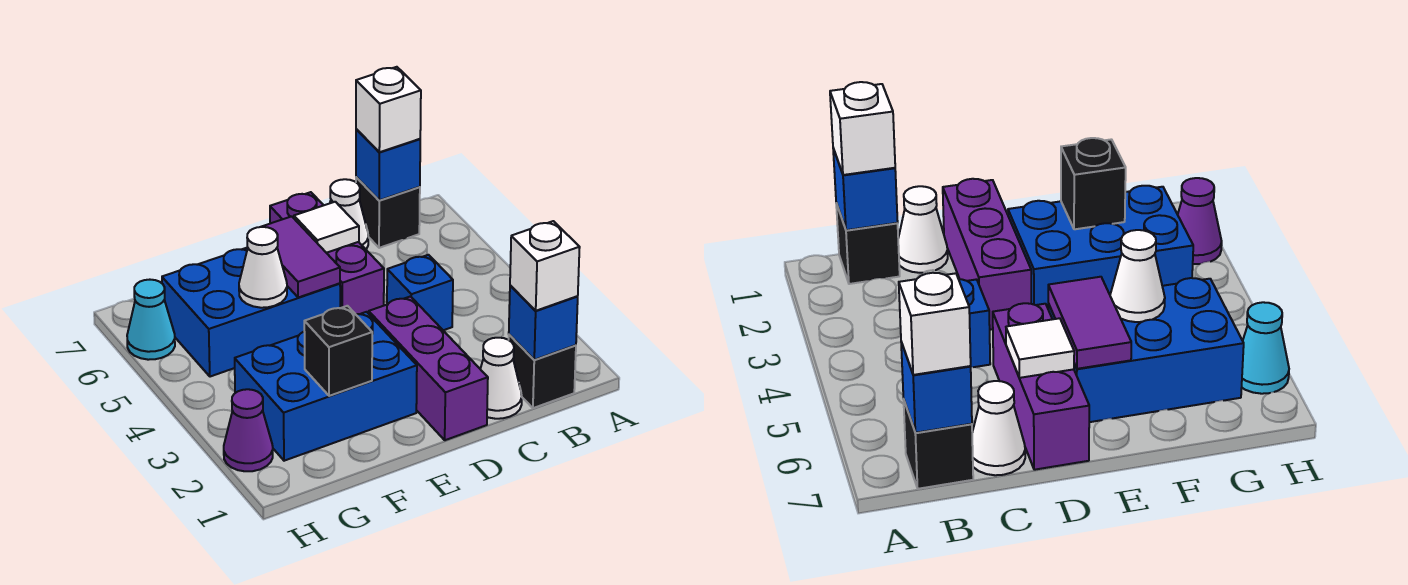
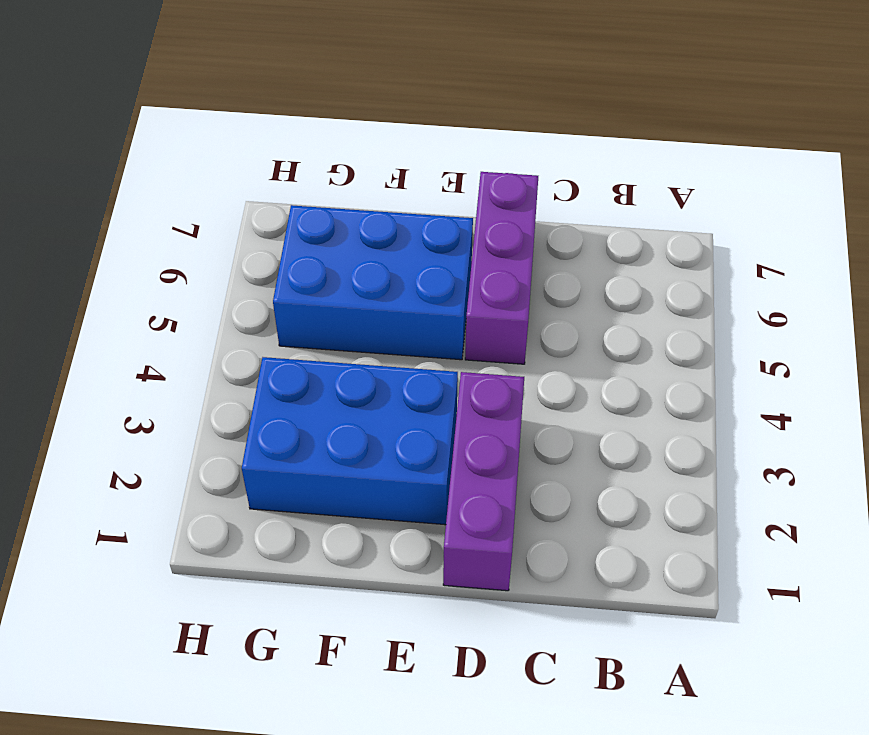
none -> black brick B1 level 1
none -> black brick B7 level 1
none -> white cone C1 level 1

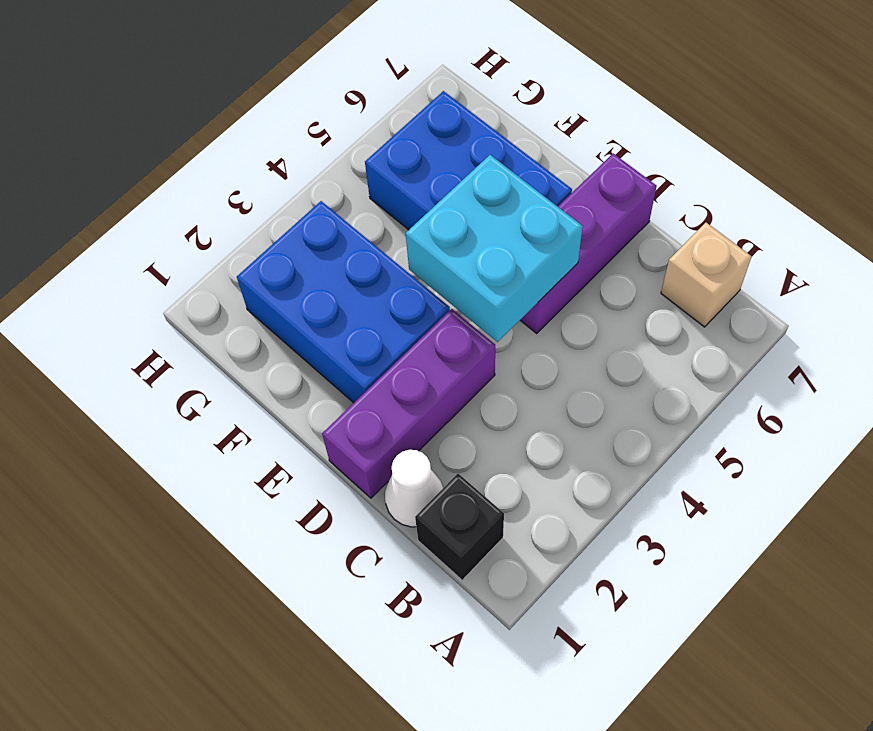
tan brick B7 level 1 -> black brick B7 level 1
cyan brick D4:E5 level 2 -> purple tile E5:E6 level 2
none -> blue brick C4 level 1
none -> white cone C7 level 1
none -> purple cone H2 level 1

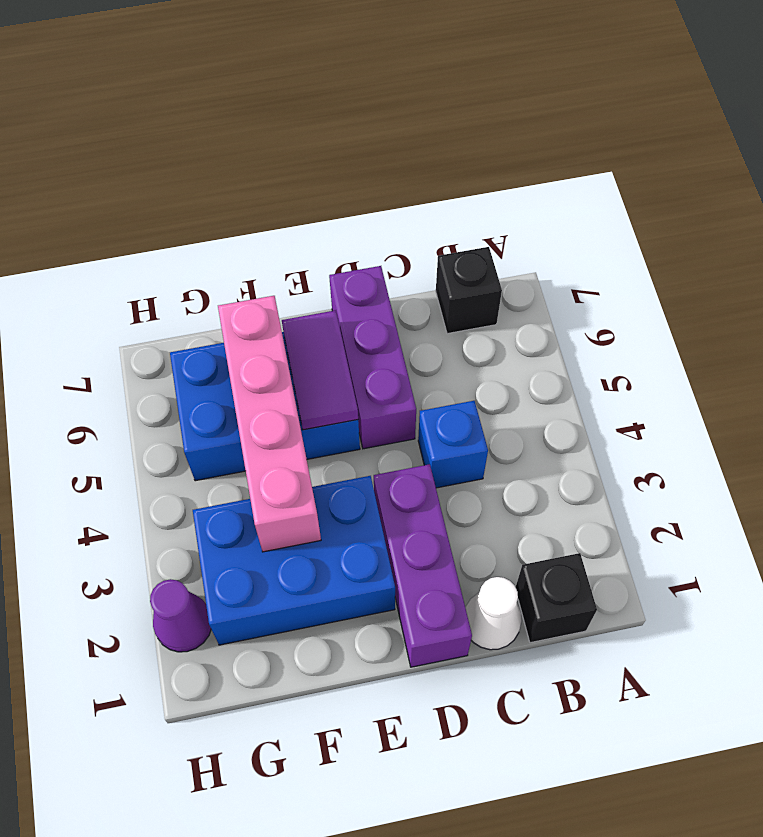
pink brick F3:F6 level 2 -> white cone F5 level 2
none -> white cone C7 level 1
none -> cyan cone H6 level 1
none -> blue brick B1 level 2

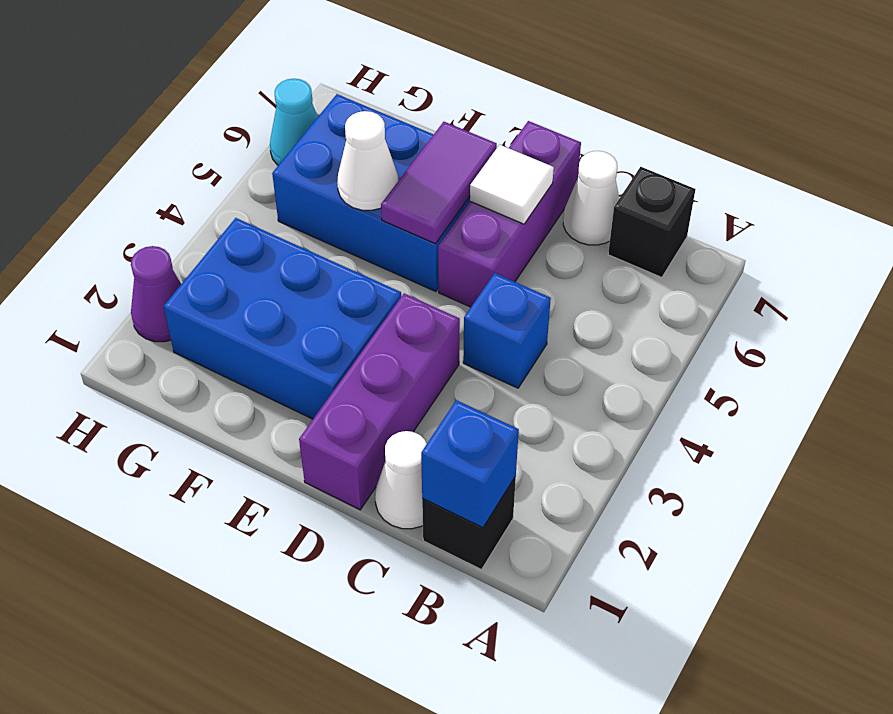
none -> blue brick B7 level 2
none -> black brick F2 level 2
none -> white brick B1 level 3

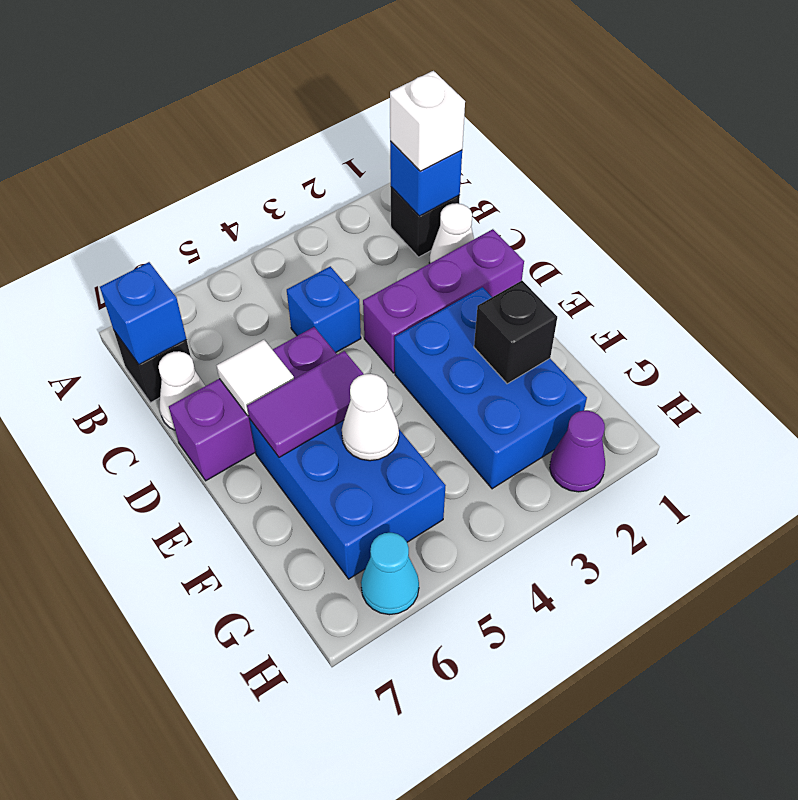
none -> white brick B7 level 3

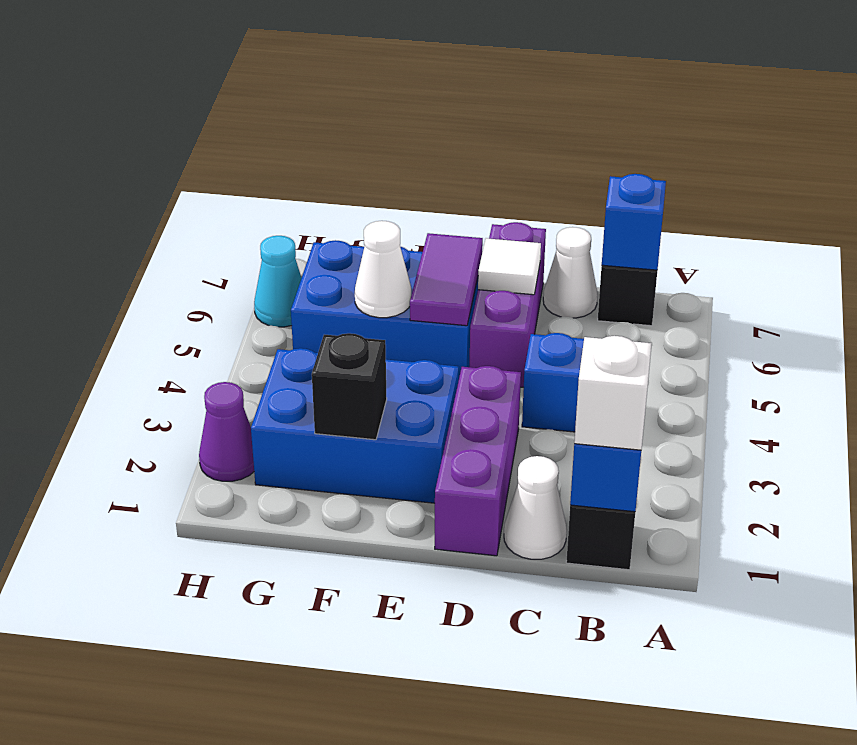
none -> white brick B7 level 3

